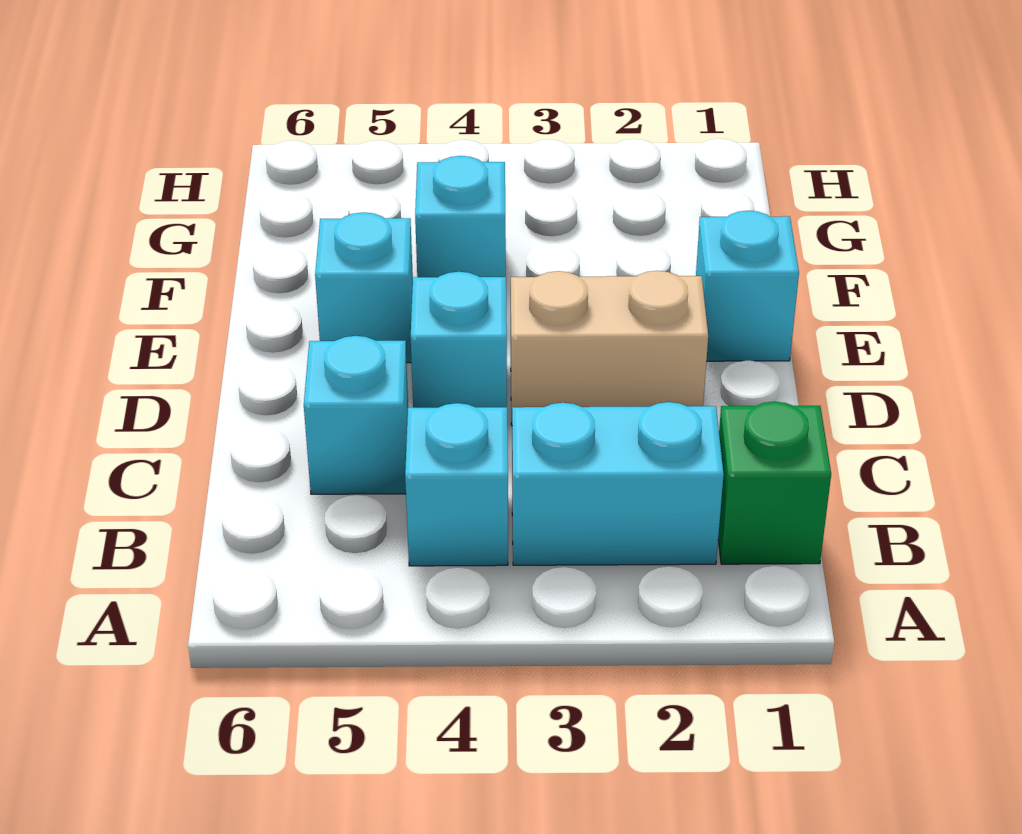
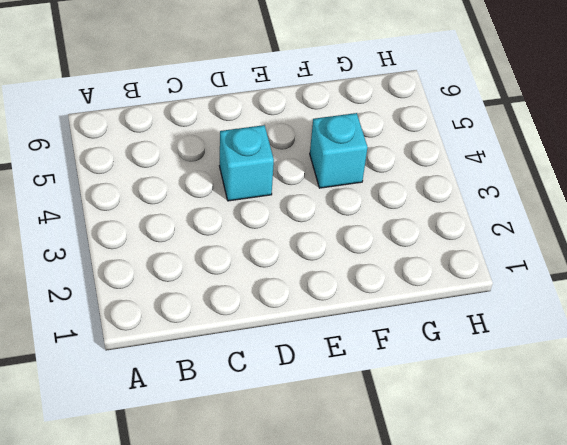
none -> green brick B1 level 1
none -> cyan brick B2:B3 level 1

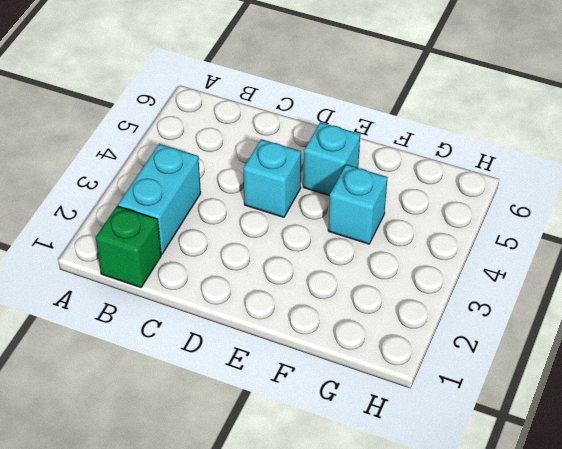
none -> cyan brick B4 level 1
none -> cyan brick C5 level 1

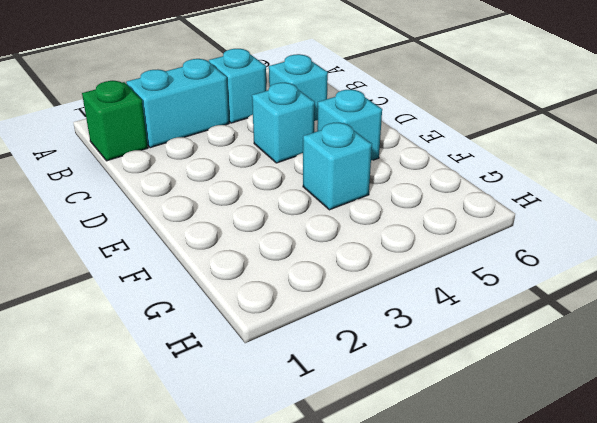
none -> tan brick D2:D3 level 1
none -> cyan brick E1 level 1

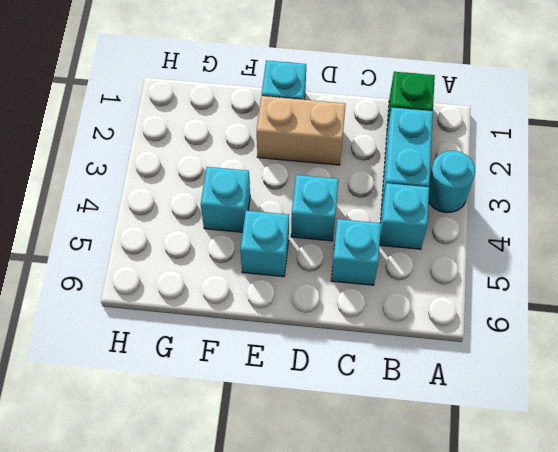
cyan round brick A3 level 1 -> none
tan brick D2:E2 level 1 -> tan brick D2:D3 level 1

